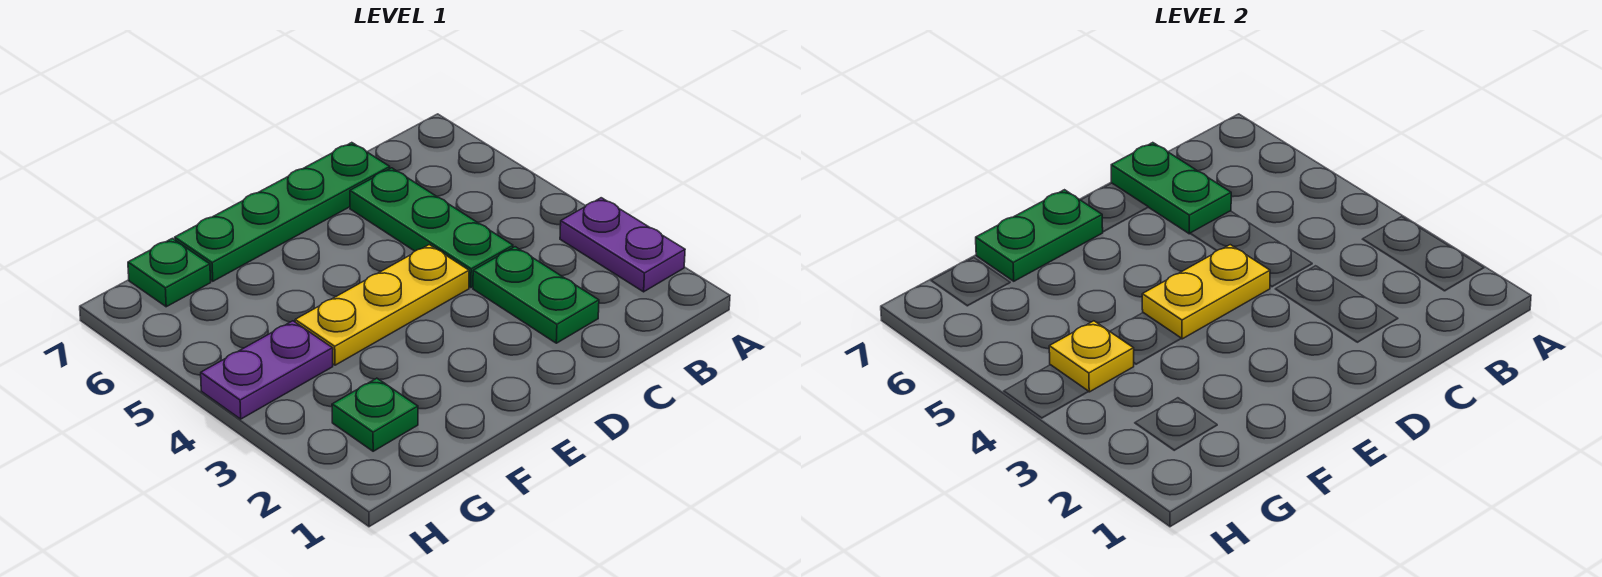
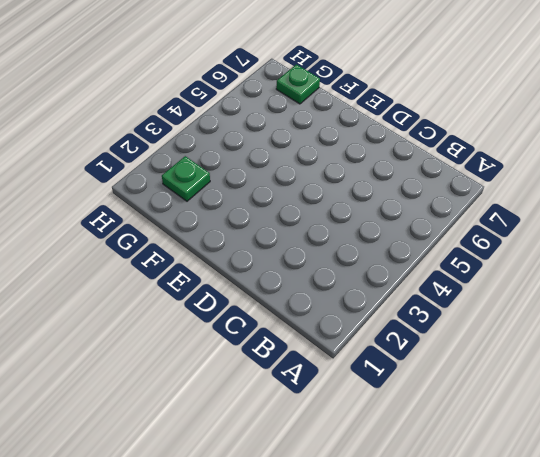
none -> purple plate A2:A3 level 1
none -> green plate C2:C3 level 1
none -> green plate C4:C6 level 1

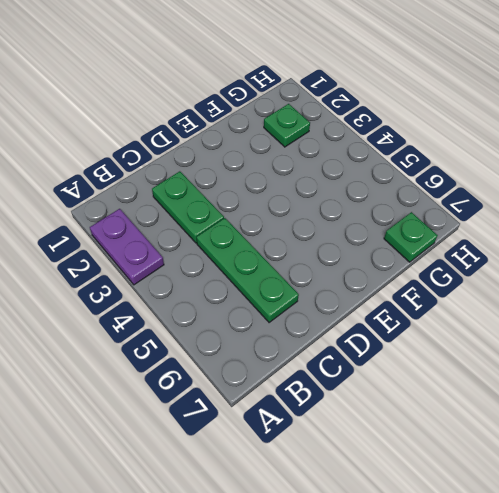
none -> green plate C7:F7 level 1
none -> yellow plate D4:F4 level 1
none -> purple plate G4:H4 level 1

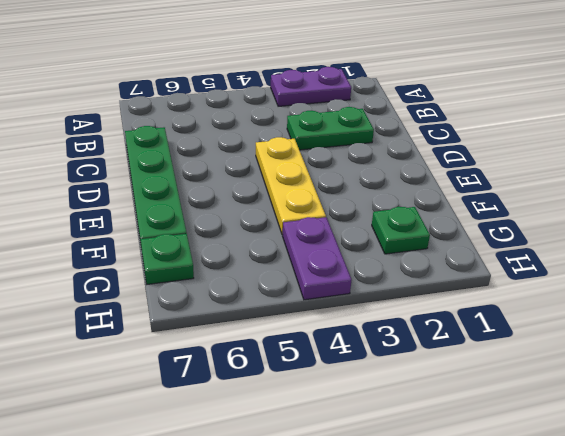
none -> green plate C4:C6 level 1
none -> green plate C6:C7 level 2
none -> yellow plate D4:E4 level 2

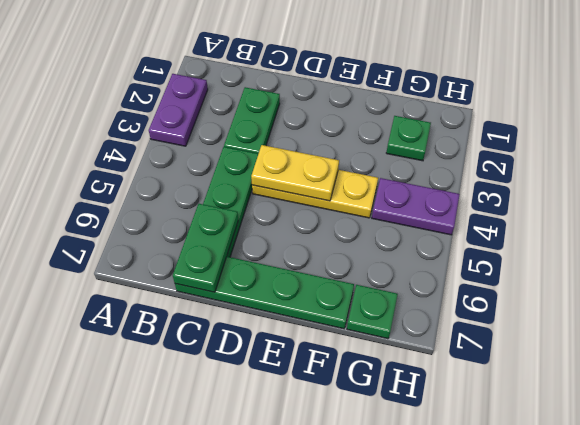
none -> green plate E7:F7 level 2
none -> yellow plate G4 level 2

